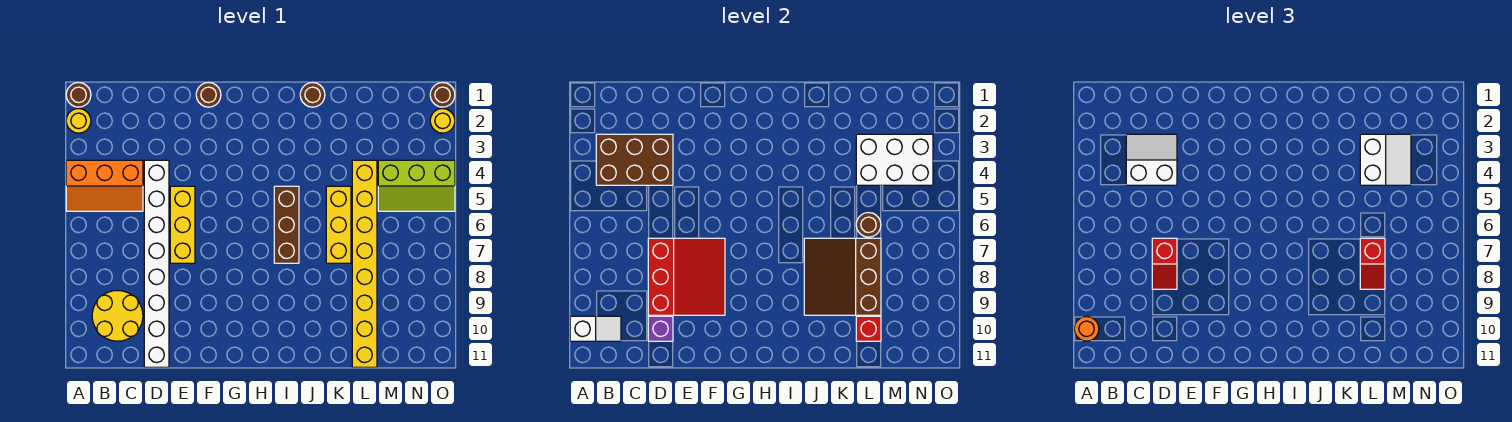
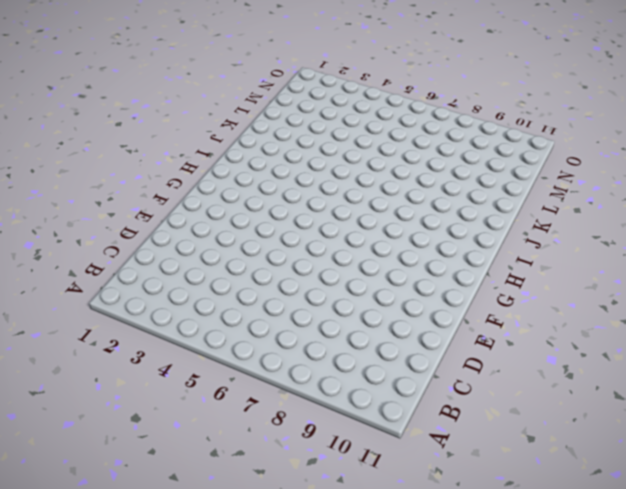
none -> brown round brick A1 level 1
none -> yellow round brick A2 level 1
none -> orange slope A4:C5 level 1 top 4

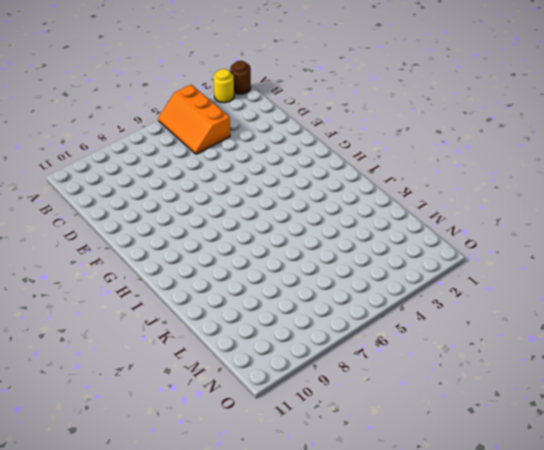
none -> yellow round brick B9:C10 level 1
none -> white brick D4:D11 level 1
none -> yellow brick E5:E7 level 1

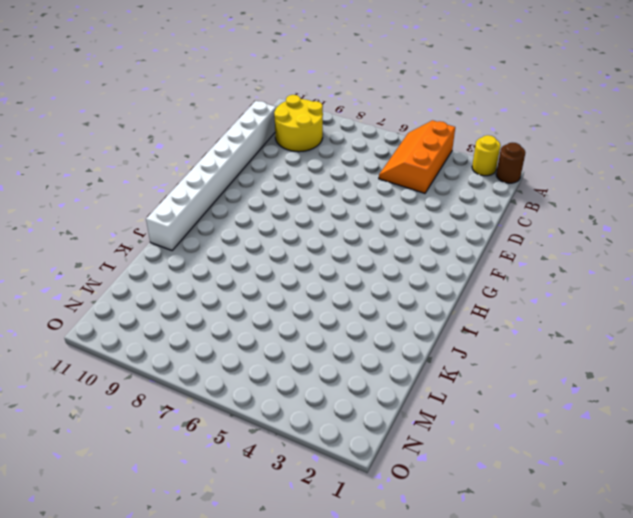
white brick C11:J11 level 1 -> white brick D4:D11 level 1
none -> yellow brick E5:E7 level 1
none -> brown round brick F1 level 1
none -> brown brick I5:I7 level 1

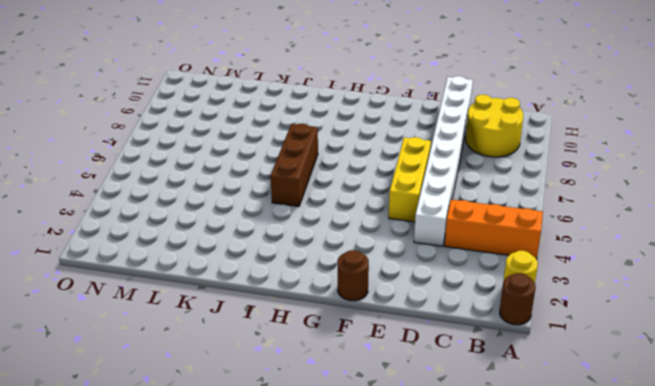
none -> brown round brick J1 level 1
none -> yellow brick K5:K7 level 1
none -> yellow brick L4:L11 level 1

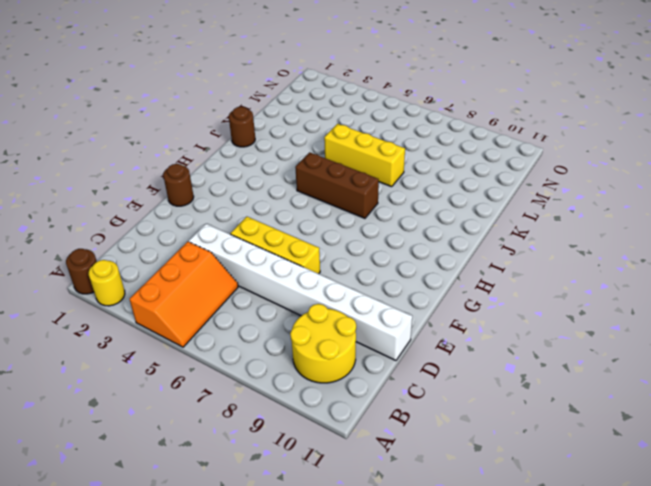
none -> yellow brick L4:L11 level 1
none -> lime slope M4:O5 level 1 top 4
none -> brown round brick O1 level 1

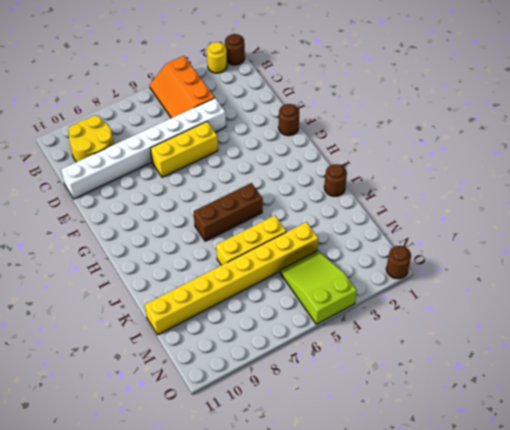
lime slope M4:O5 level 1 top O -> lime slope M4:O5 level 1 top 4
none -> yellow round brick O2 level 1
none -> white slope A10:B10 level 2 top A
none -> brown brick B3:D4 level 2

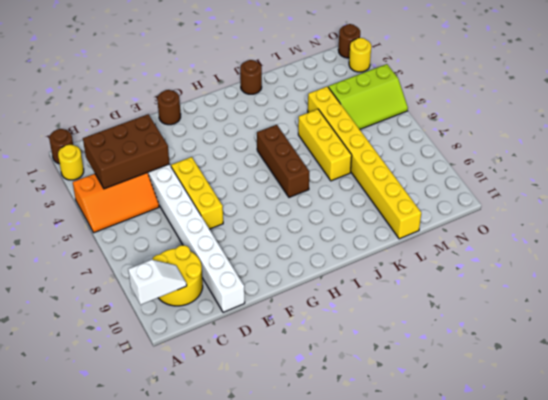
none -> red slope D7:F9 level 2 top D
none -> purple brick D10 level 2
none -> brown slope J7:L9 level 2 top L

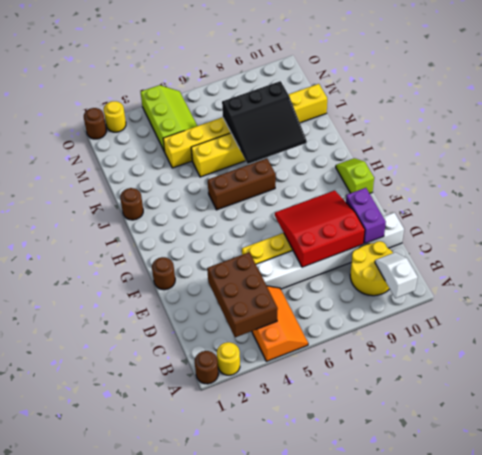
purple brick D10:E10 level 2 -> purple brick D10 level 2
lime slope G11:H11 level 1 top G -> none
black slope J7:L9 level 2 top L -> brown slope J7:L9 level 2 top L
none -> white brick L3:N4 level 2
none -> brown round brick L6 level 2
none -> red brick L10 level 2

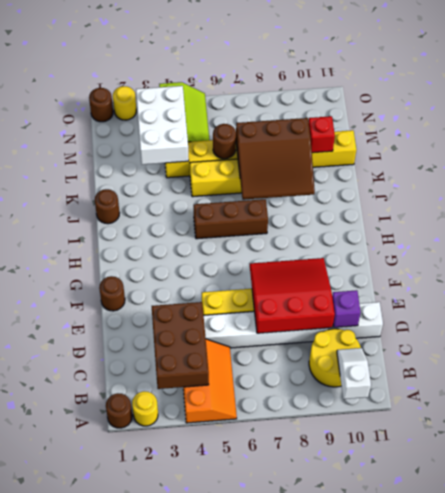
none -> orange round brick A10 level 3
none -> white slope C3:D4 level 3 top 4
none -> red slope D7:D8 level 3 top 7

